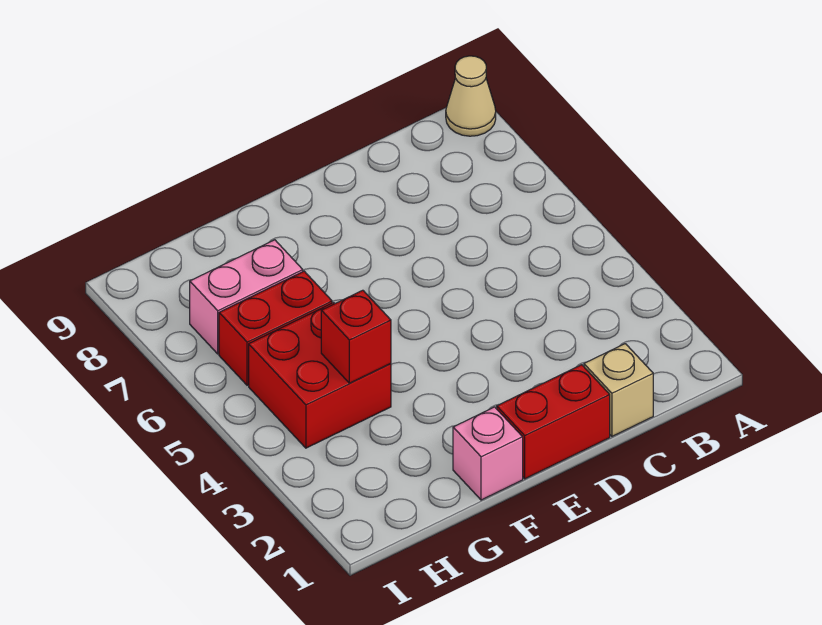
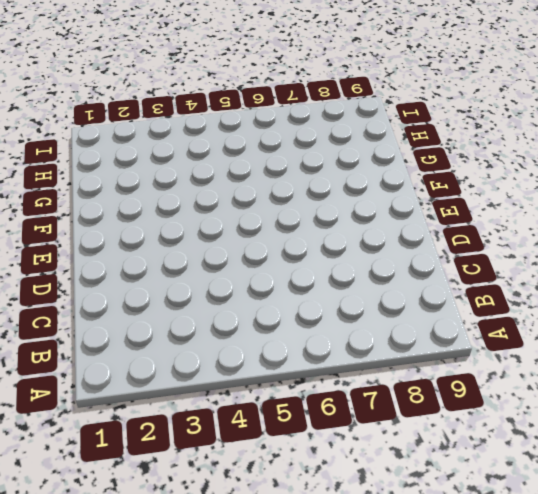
none -> tan cone A9 level 1
none -> tan brick C1 level 1

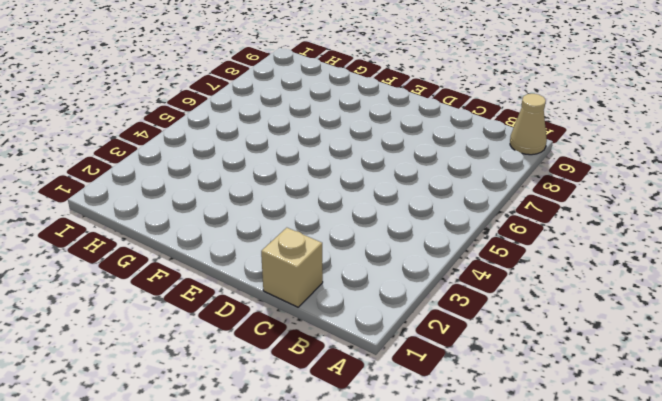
none -> red brick D1:E1 level 1
none -> pink brick F1 level 1

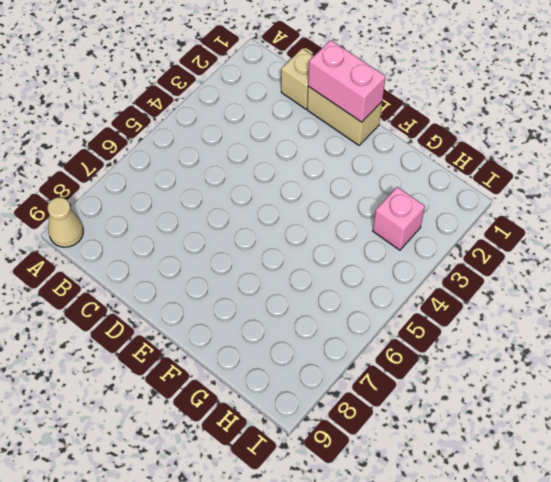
tan brick D1:E1 level 1 -> red brick D1:E1 level 1
pink brick D1:E1 level 2 -> pink brick G7:H7 level 1
pink brick H3 level 1 -> pink brick F1 level 1
none -> red brick G4:H5 level 1
none -> red brick G6:H6 level 1

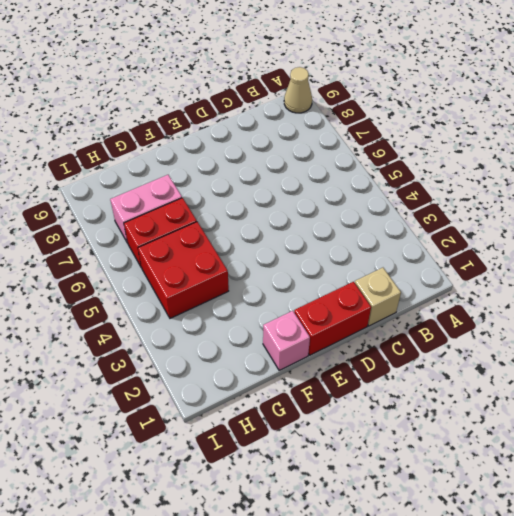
none -> red brick G4 level 2

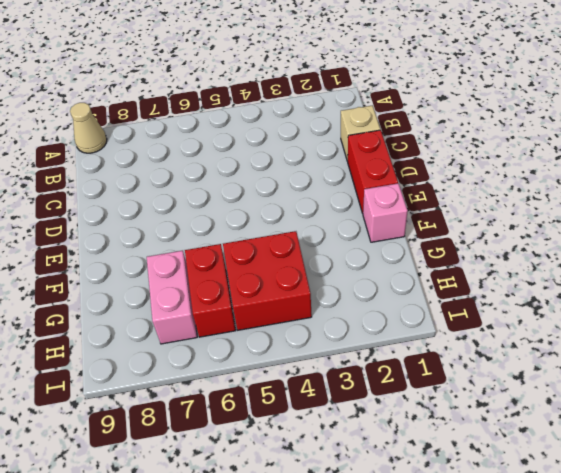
none -> red brick G4 level 2

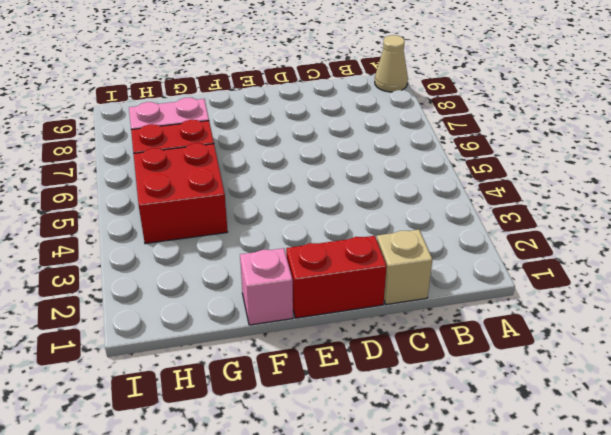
none -> red brick G4 level 2

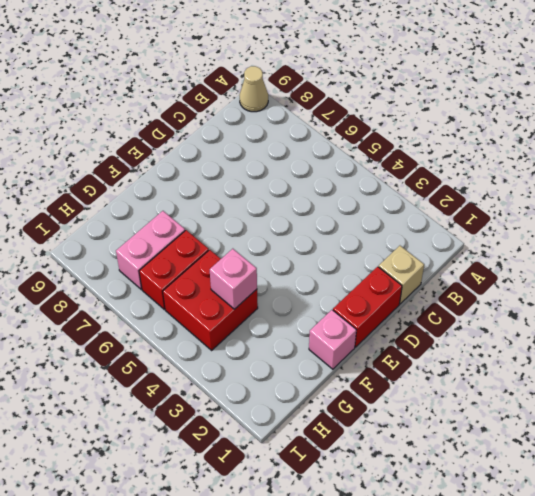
pink brick G4 level 2 -> red brick G4 level 2

